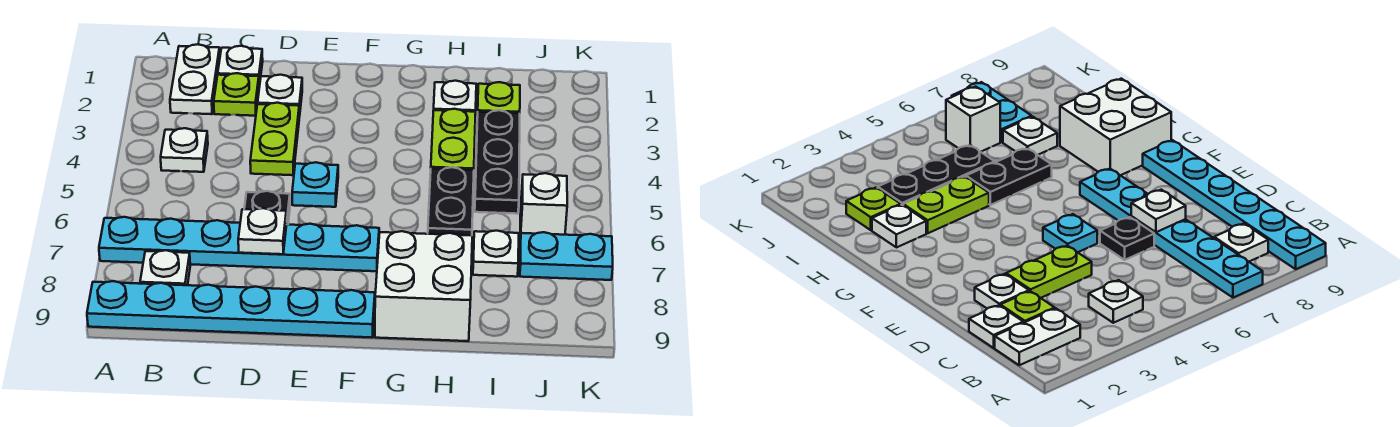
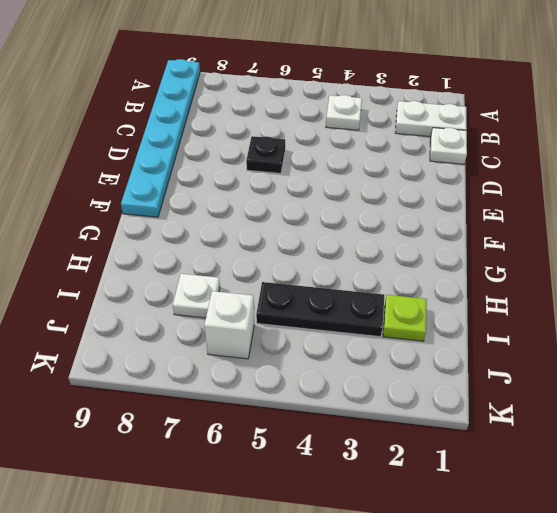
none -> cyan plate A7:F7 level 1
none -> white plate B8 level 1
none -> lime plate C2 level 1

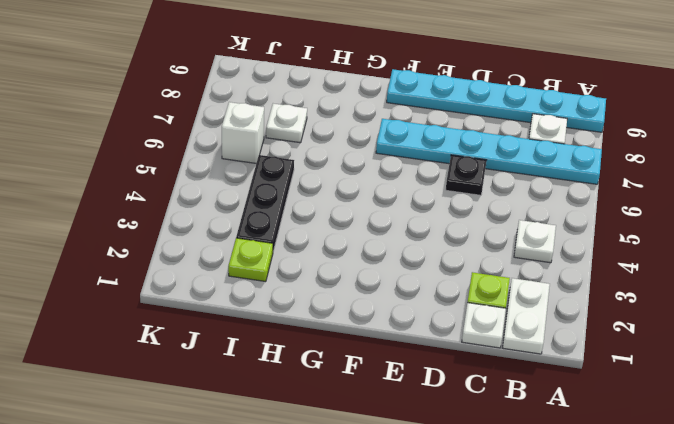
none -> white plate D2 level 1
none -> lime plate D3:D4 level 1
none -> cyan plate E5 level 1

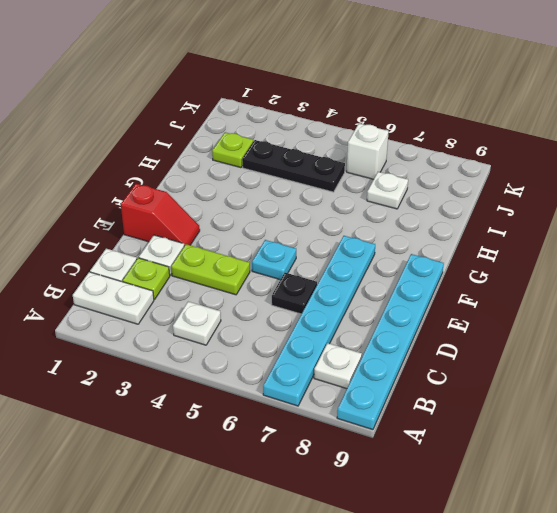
red slope E1:E2 level 1 top 1 -> none
none -> white brick G8:H9 level 1
none -> white plate H2 level 1
none -> lime plate H3:H4 level 1

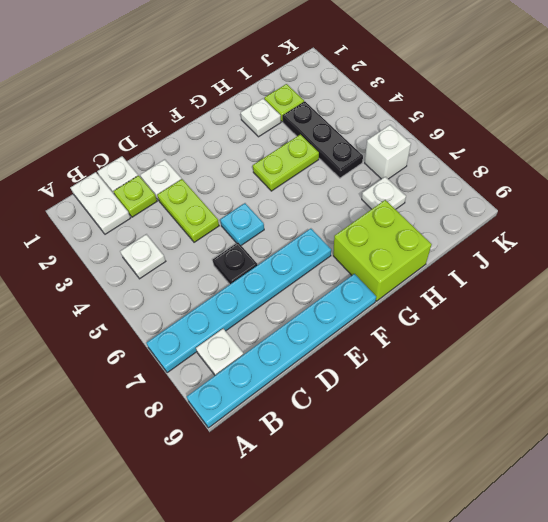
lime plate G4:H4 level 1 -> lime plate H3:H4 level 1
lime brick G8:H9 level 1 -> white brick G8:H9 level 1
none -> black plate H5:H6 level 1
none -> cyan plate J7:K7 level 1
none -> white plate D7 level 2

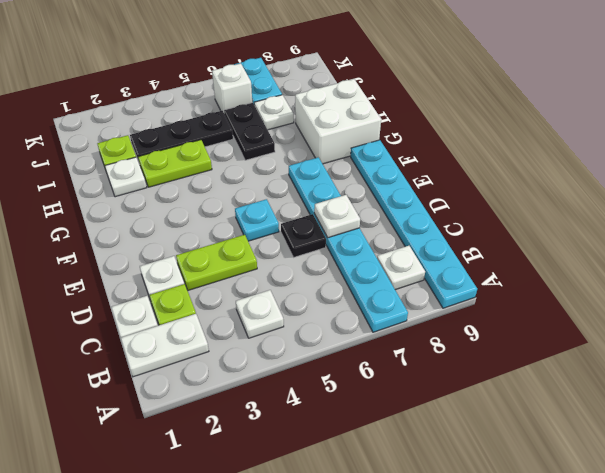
black plate H6:I6 level 1 -> black plate H5:H6 level 1

